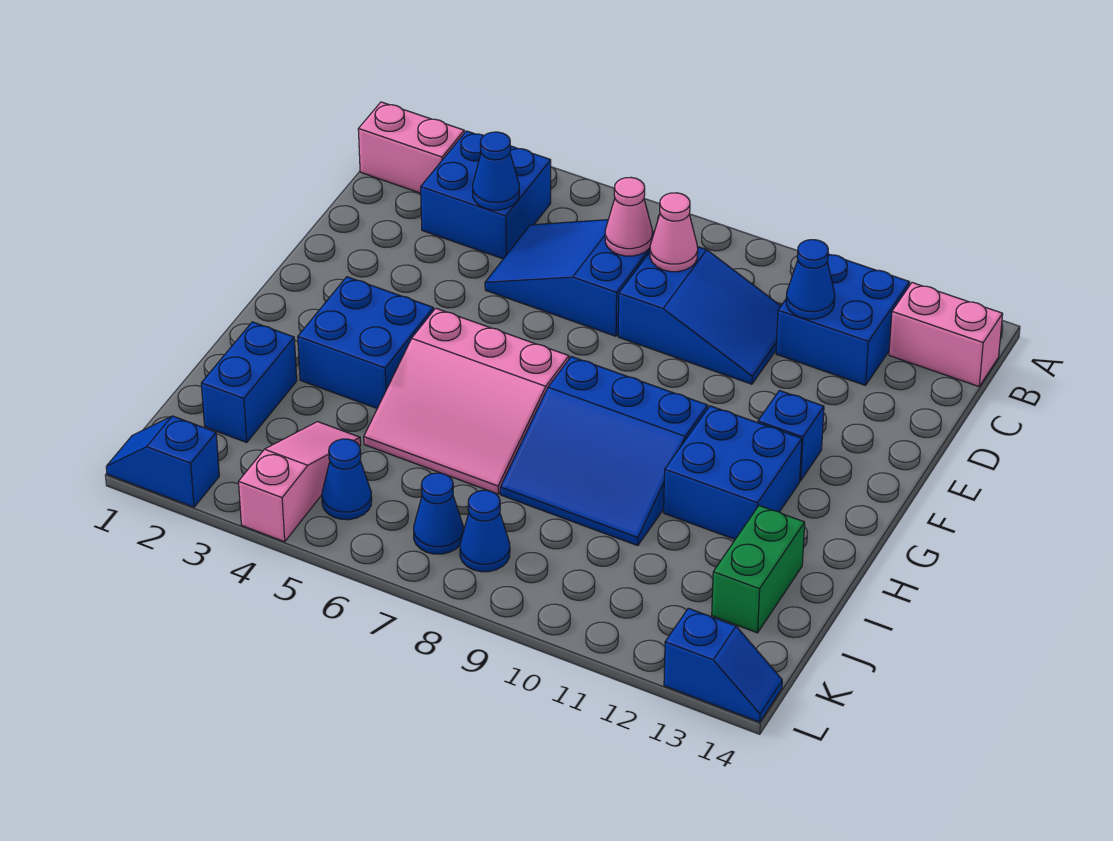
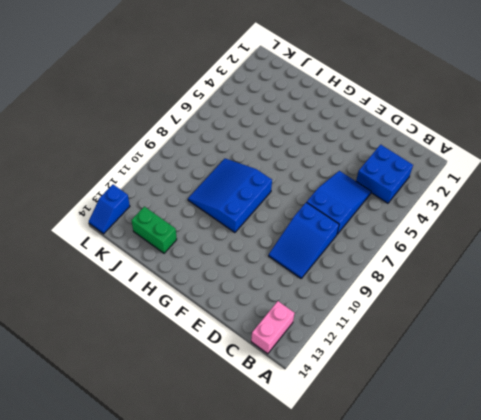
none -> pink brick B1:B2 level 1
none -> blue brick B11:C12 level 1
none -> blue brick F12 level 1

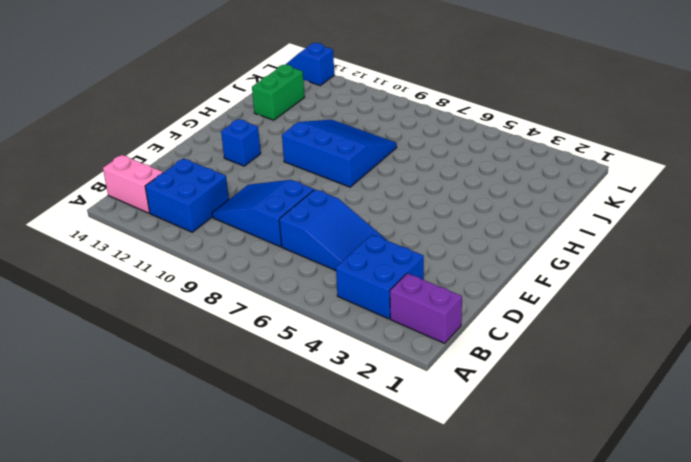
purple brick B1:B2 level 1 -> pink brick B1:B2 level 1
none -> blue brick G3:H4 level 1
none -> pink slope G5:I7 level 1 top G
none -> blue brick G11:H12 level 1

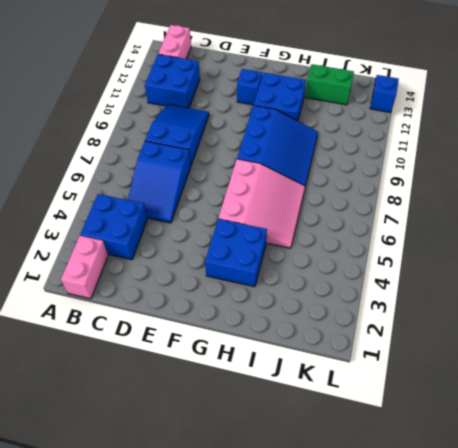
none -> blue brick I2:J2 level 1
none -> pink slope J4:L4 level 1 top L
none -> blue cone K5 level 1

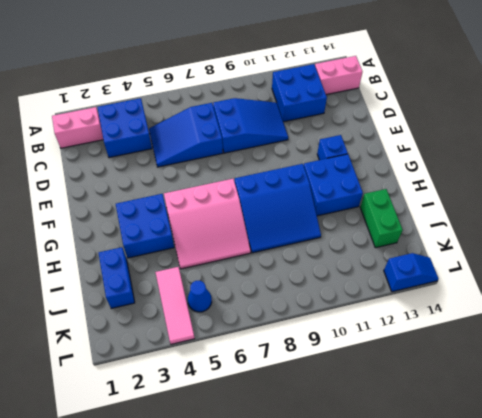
pink tile J4:L4 level 1 -> pink slope J4:L4 level 1 top L
none -> blue cone K7 level 1
none -> blue cone K8 level 1
none -> blue slope L1:L2 level 1 top 2

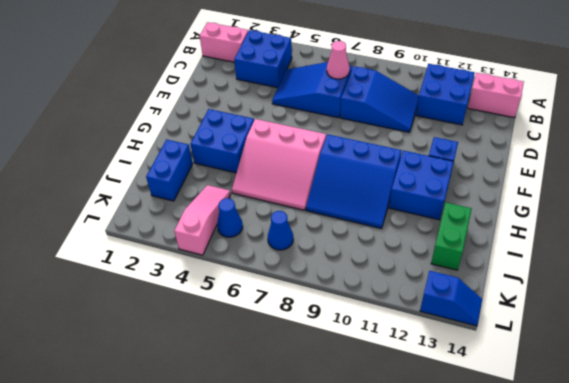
none -> blue cone K8 level 1
none -> blue slope L1:L2 level 1 top 2
none -> blue cone C4 level 2

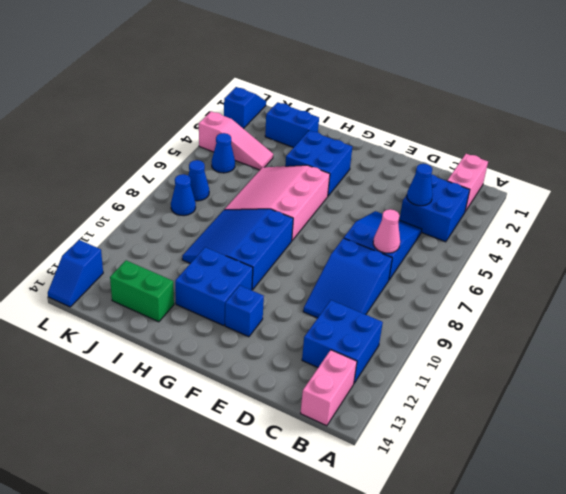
none -> pink cone C8 level 2
none -> blue cone C11 level 2

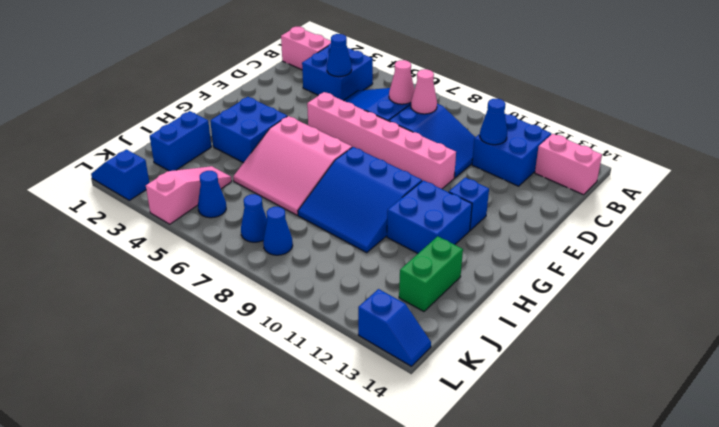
pink brick E5:E10 level 1 -> none

